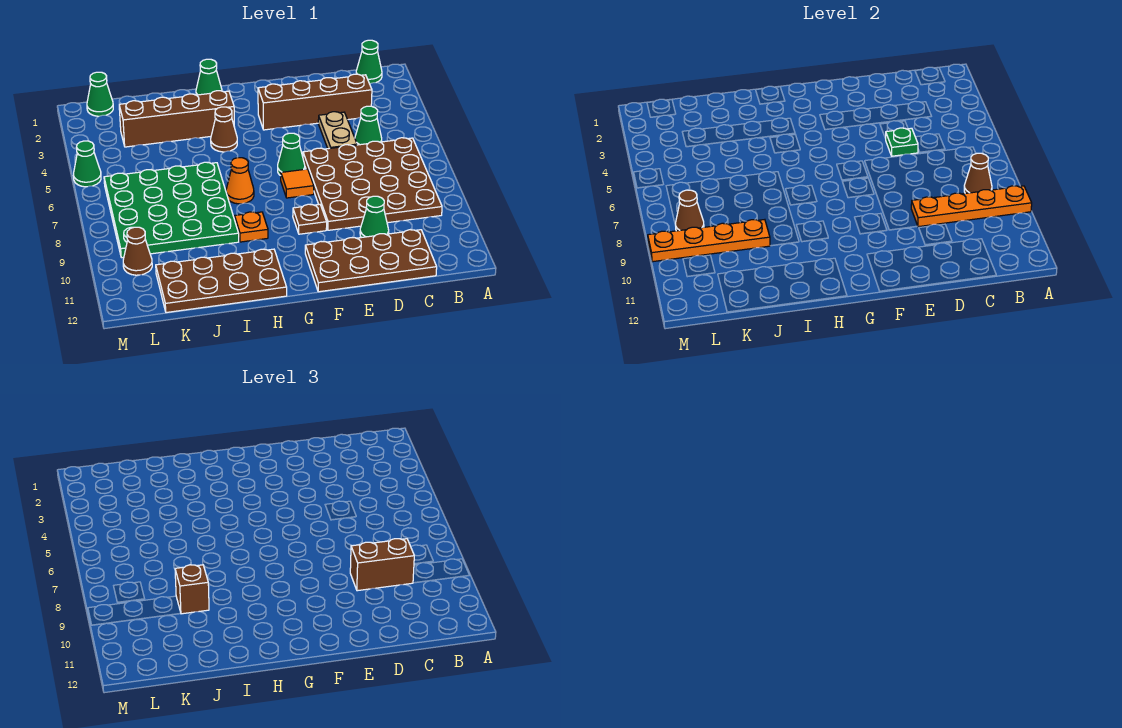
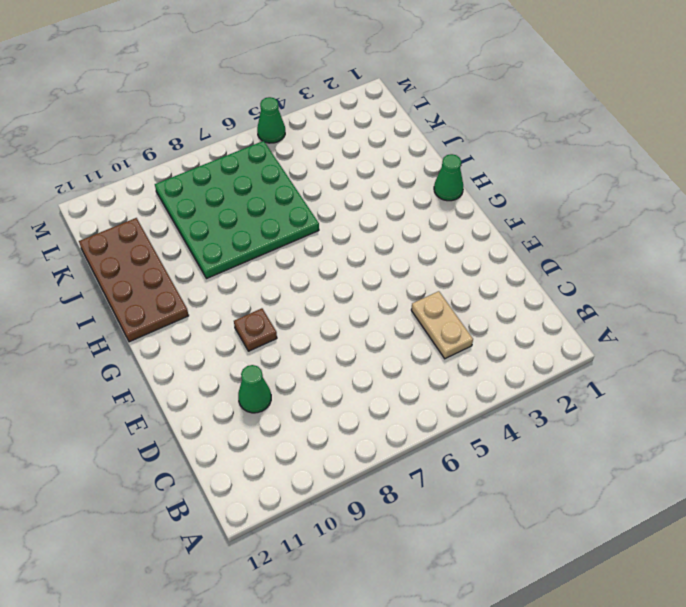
tan plate C4:D4 level 1 -> tan plate D4:D5 level 1
none -> green cone B1 level 1
none -> brown plate B6:E9 level 1
none -> brown brick C3:F3 level 1

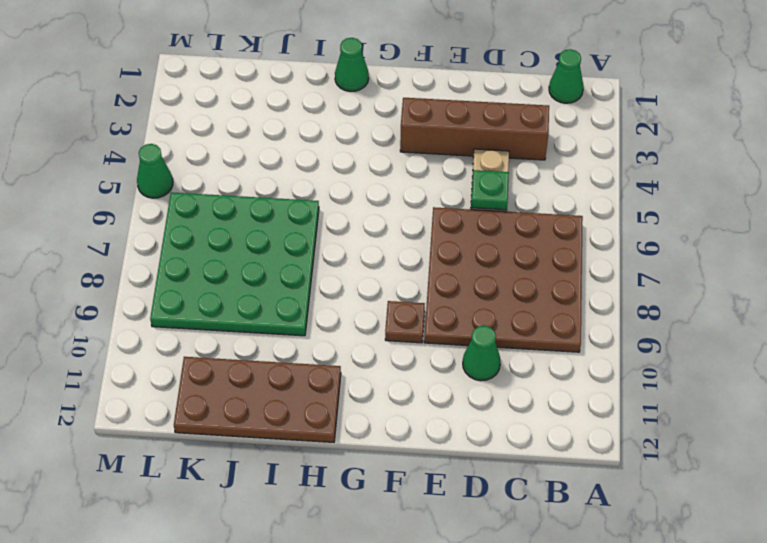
none -> green cone C5 level 1
none -> brown plate C11:F12 level 1
none -> green cone F6 level 1

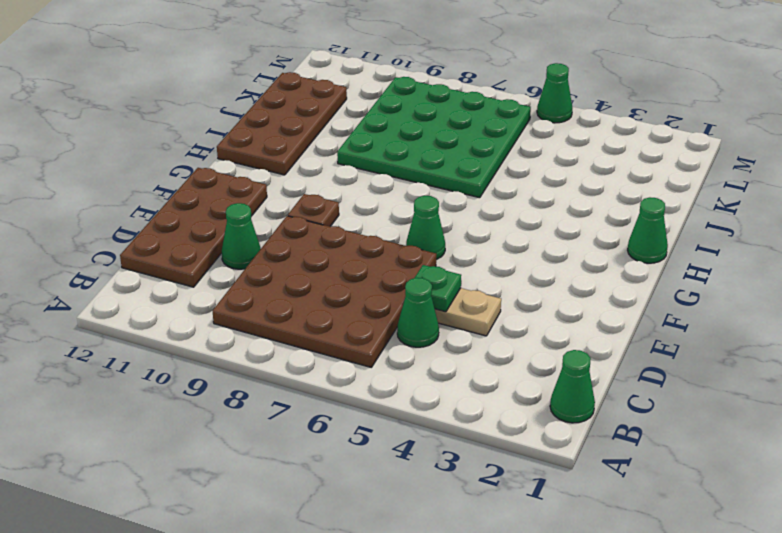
none -> brown brick C3:F3 level 1
none -> orange tile F7 level 1
none -> brown brick H3:K3 level 1

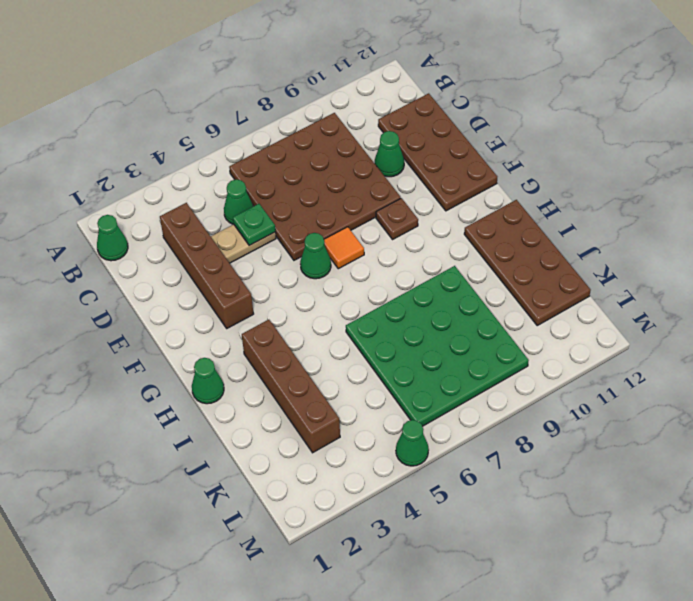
none -> brown cone H4 level 1
none -> orange cone H7 level 1
none -> orange plate H9 level 1

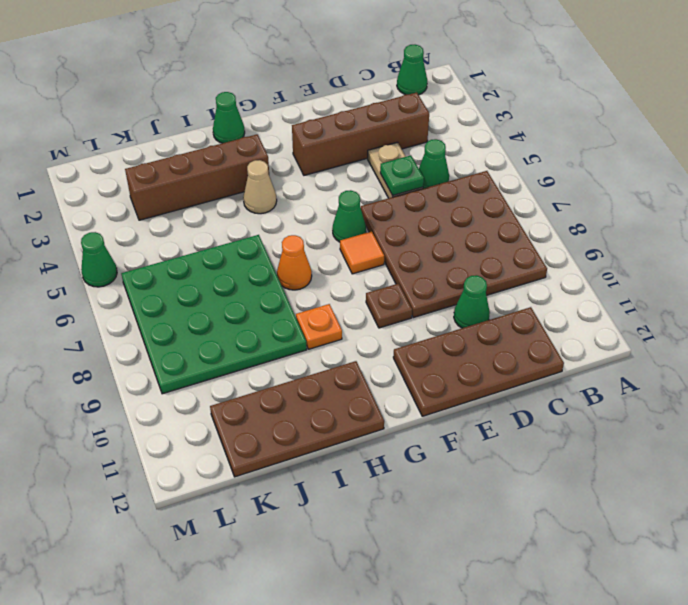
tan cone H4 level 1 -> brown cone H4 level 1
none -> green cone L1 level 1
none -> brown cone L10 level 1
none -> orange plate A9:D9 level 2

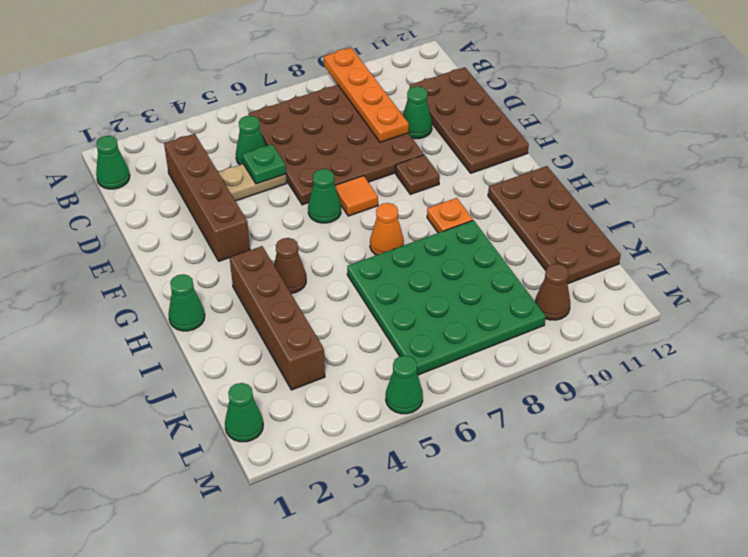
none -> brown cone B8 level 2
none -> orange plate J9:M9 level 2
none -> brown cone L8 level 2

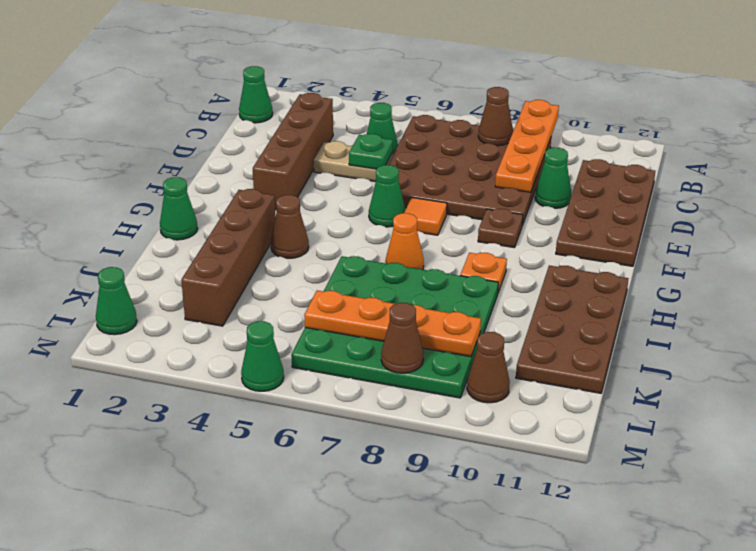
orange plate K6:K9 level 2 -> orange plate J9:M9 level 2
none -> brown brick C9:D9 level 3
none -> brown brick J9 level 3

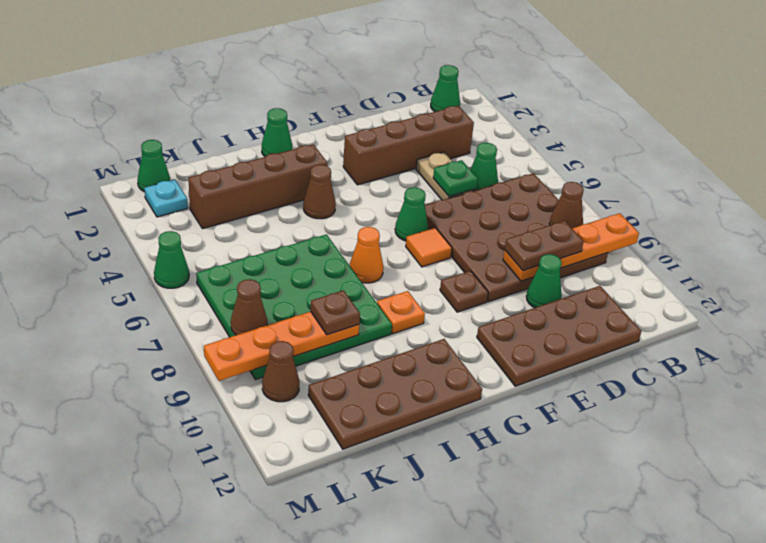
brown plate C9:D9 level 3 -> brown brick C9:D9 level 3
brown plate J9 level 3 -> brown brick J9 level 3
cyan plate L2 level 1 -> none

